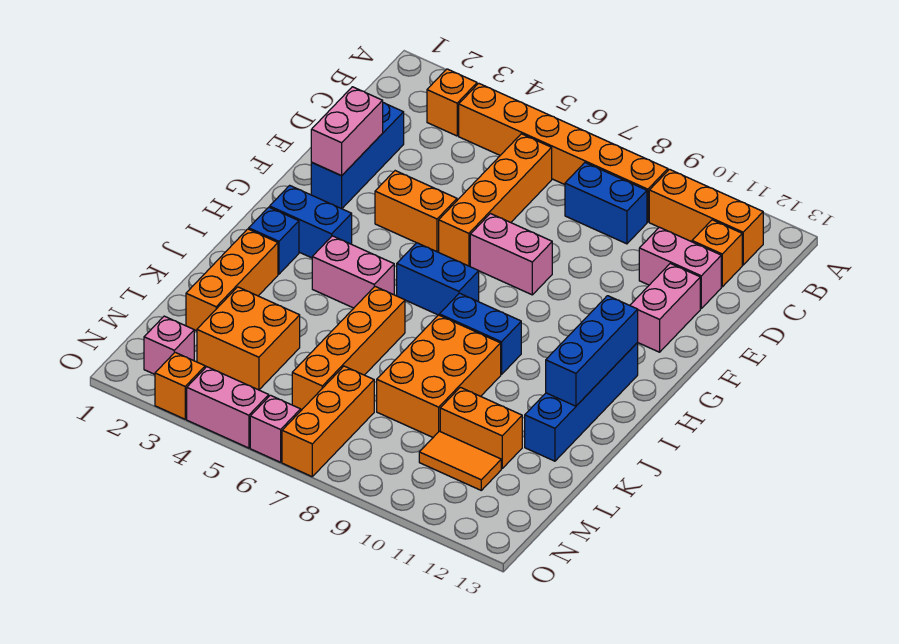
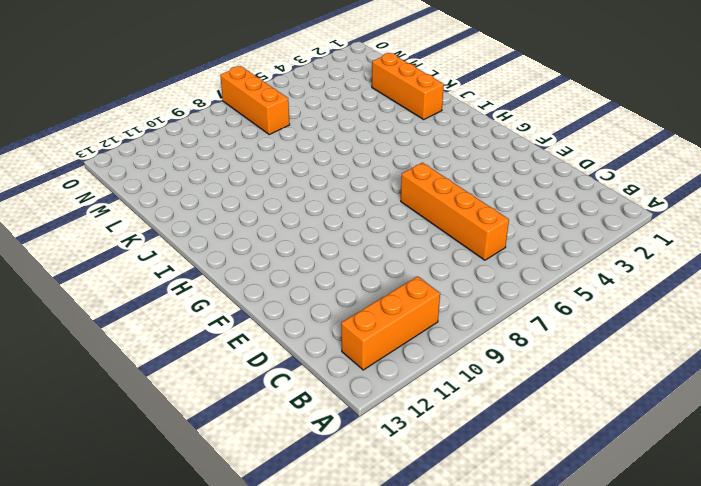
none -> orange brick B3 level 1
none -> orange brick B4:B9 level 1
none -> blue brick C8:C9 level 1
none -> orange brick C12 level 1

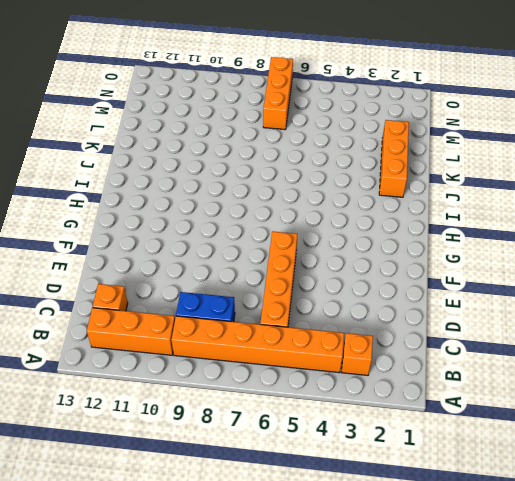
none -> blue brick D2:F2 level 1
none -> pink brick D11:D12 level 1
none -> pink brick E12:F12 level 1
none -> orange brick F4:F5 level 1

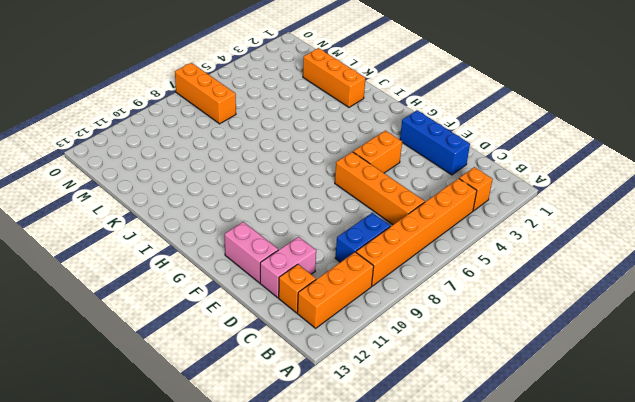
none -> pink brick F7:F8 level 1
none -> blue brick H2:H3 level 1
none -> blue brick H6:H7 level 1
none -> blue brick H12:K12 level 1

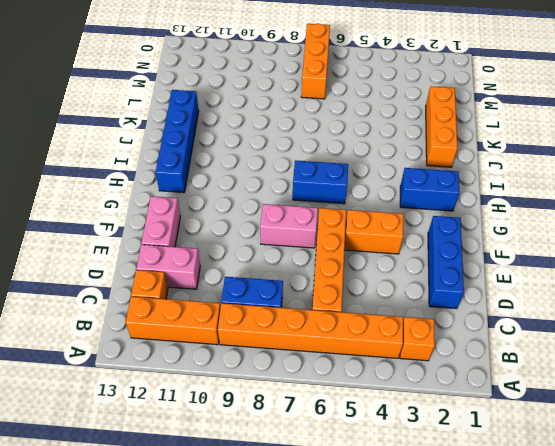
none -> blue brick I2 level 1
none -> pink brick I4:I5 level 1
none -> blue brick I8:I9 level 1
none -> orange brick J6:M6 level 1

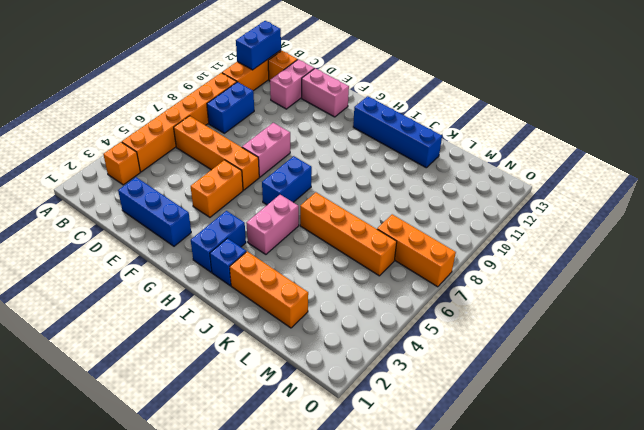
blue brick B11:B12 level 2 -> blue brick I8:I9 level 1
none -> orange brick J8:L9 level 1
none -> orange brick L3:M4 level 1
none -> orange brick L10:L11 level 1
none -> orange tile M10:M11 level 1

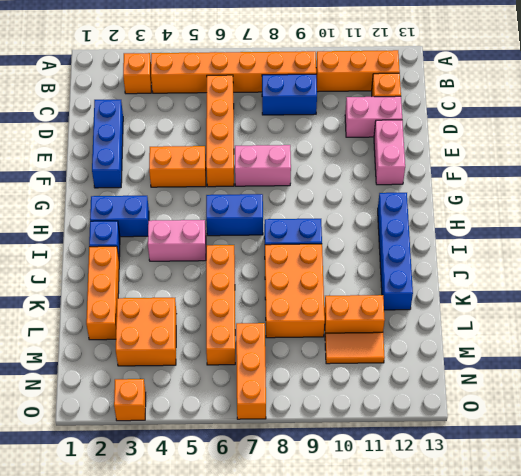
none -> pink brick N2 level 1
none -> pink brick O4:O5 level 1
none -> pink brick O6 level 1
none -> pink brick E2:F2 level 2

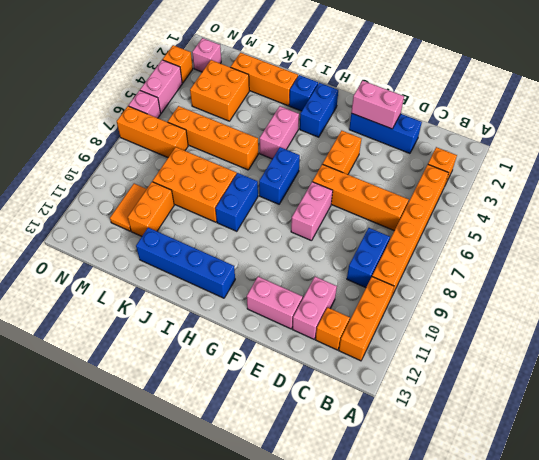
none -> blue brick H12:J12 level 2

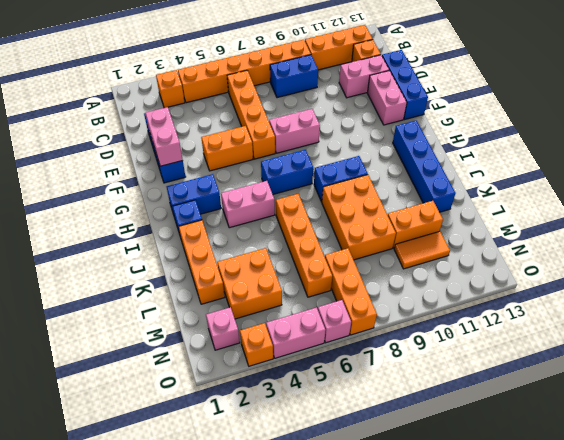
blue brick D13:F13 level 1 -> blue brick H12:J12 level 2

